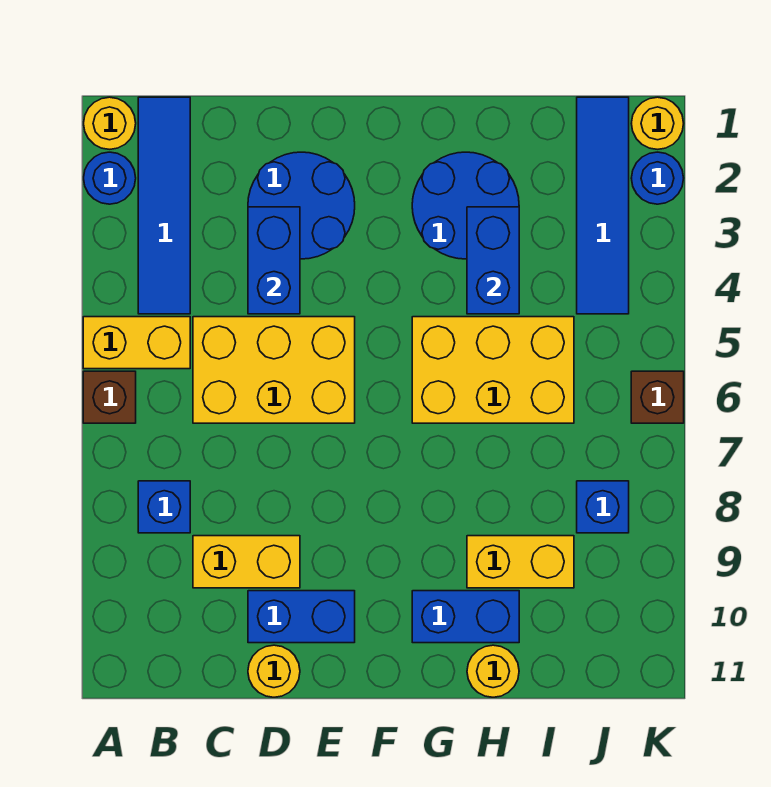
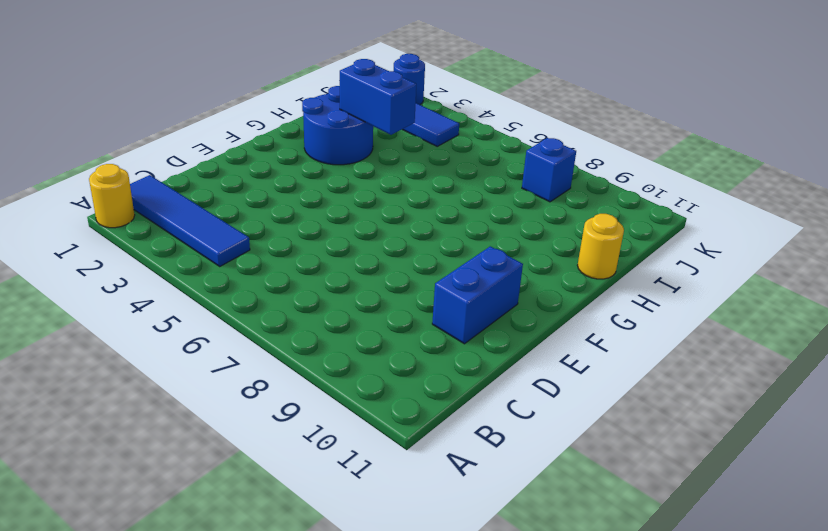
none -> blue round brick A2 level 1
none -> yellow brick A5:B5 level 1
none -> brown brick A6 level 1

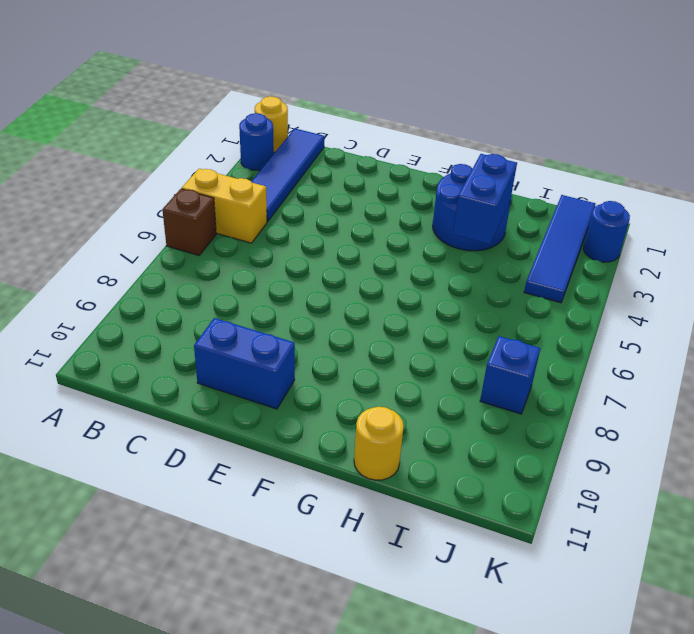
none -> blue brick B8 level 1
none -> yellow brick C5:E6 level 1
none -> yellow brick C9:D9 level 1

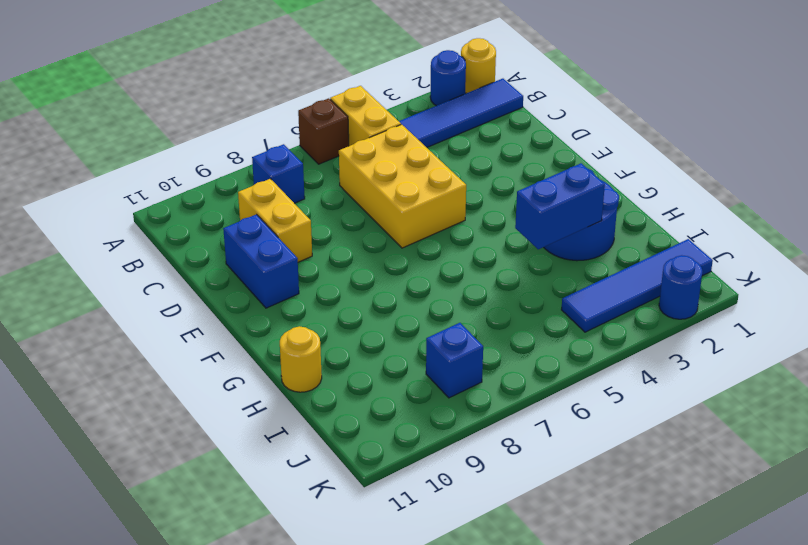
none -> blue round brick D2:E3 level 1
none -> yellow round brick D11 level 1
none -> yellow brick G5:I6 level 1

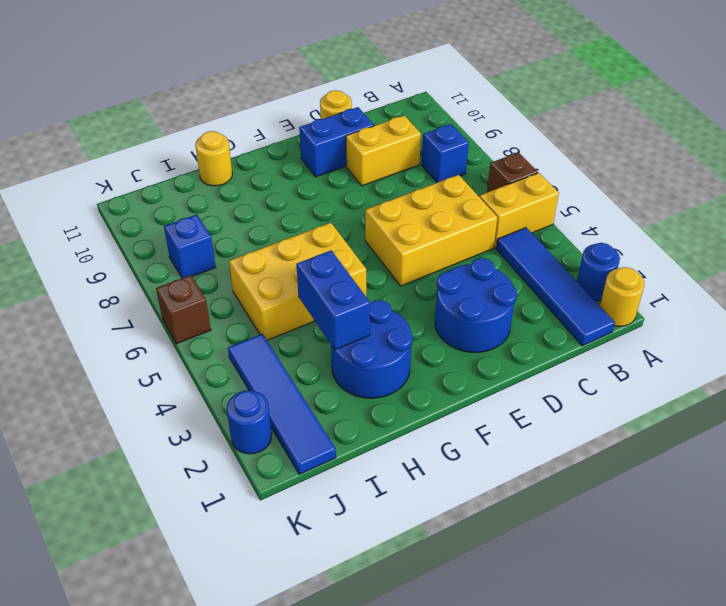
none -> blue brick G10:H10 level 1
none -> yellow brick H9:I9 level 1
none -> yellow round brick K1 level 1

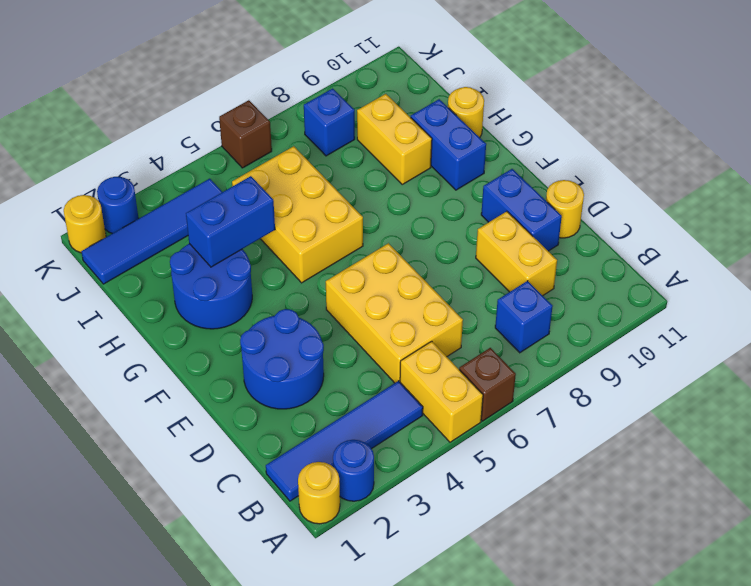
none -> blue brick D3:D4 level 2

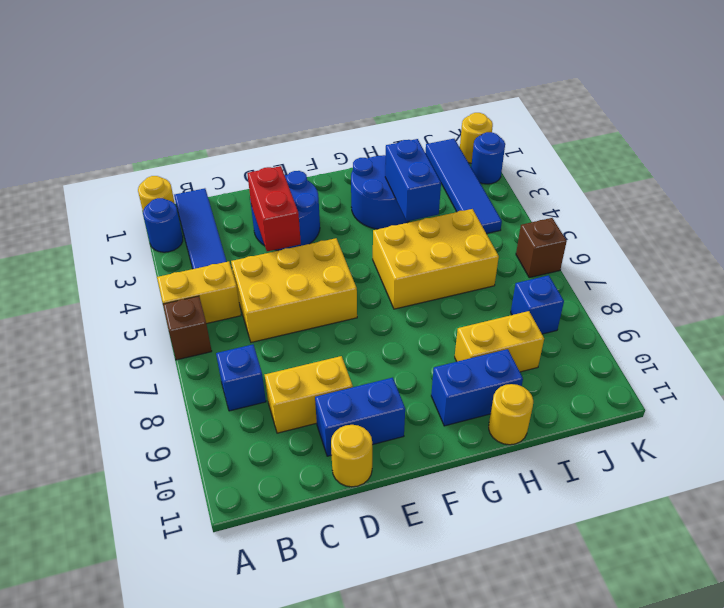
red brick D3:D4 level 2 -> blue brick D3:D4 level 2

